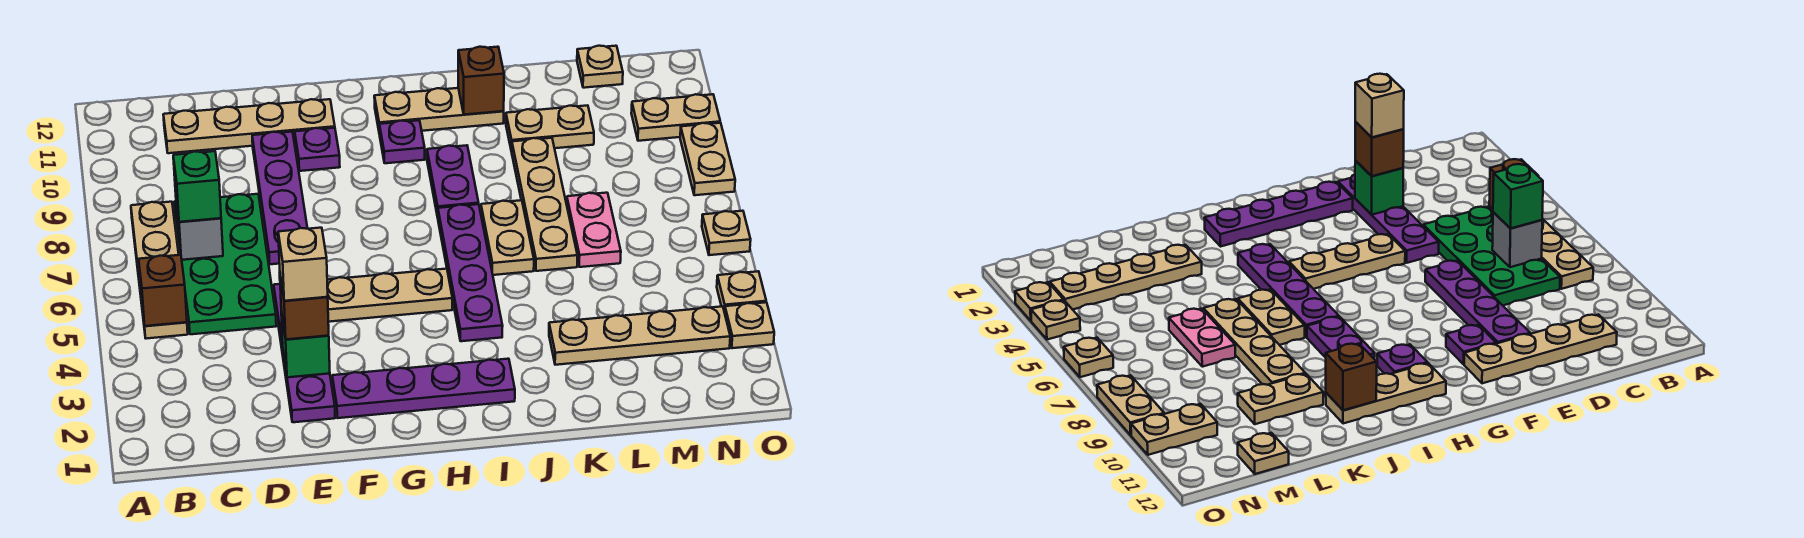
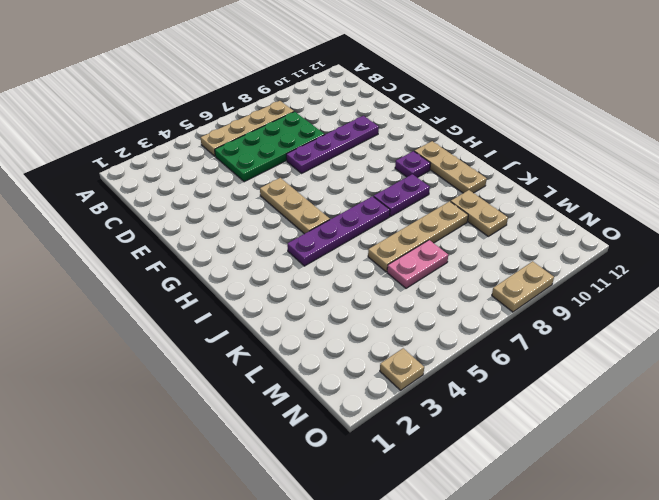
none -> tan plate C11:F11 level 1
none -> purple plate E2:E5 level 1
none -> purple plate F2:I2 level 1
none -> purple plate F10 level 1

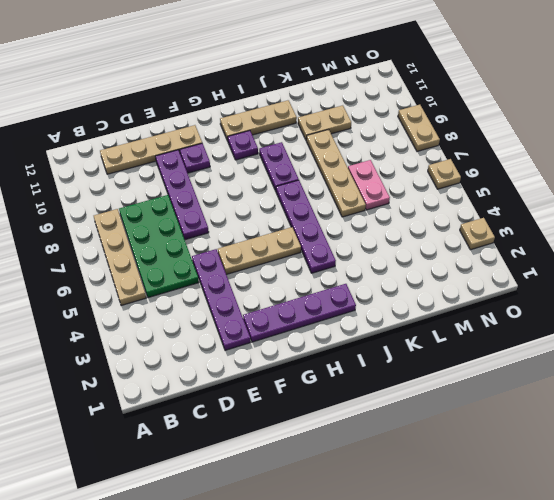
none -> tan plate J6:J7 level 1
none -> tan plate K3:N3 level 1
none -> tan plate M12 level 1
none -> tan plate N10:O10 level 1

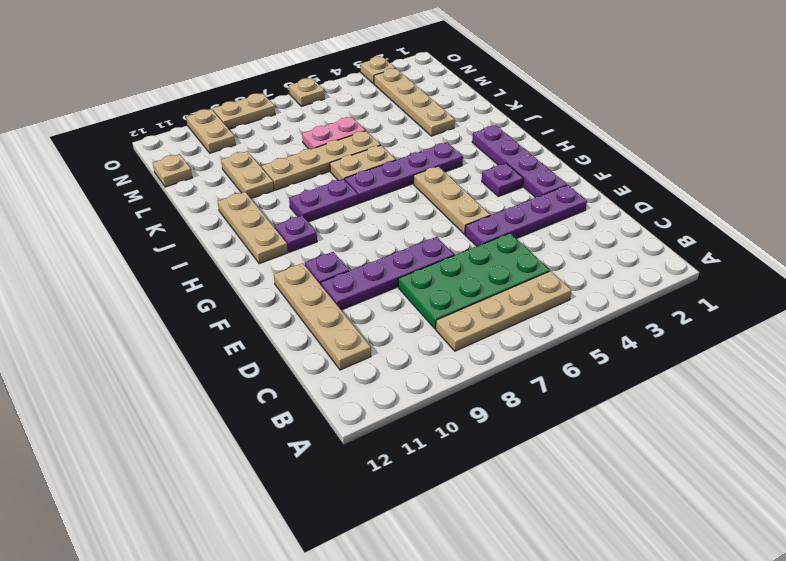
purple plate G3 level 1 -> none
none -> tan plate O4 level 1
none -> brown brick B5 level 2
none -> grey brick C7 level 2
none -> green brick E3 level 2

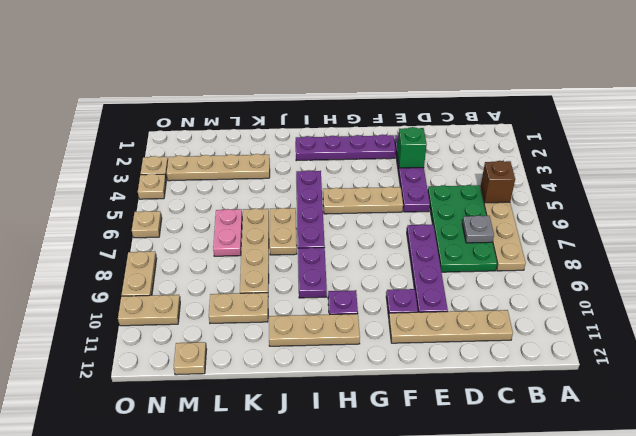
grey plate C7 level 2 -> grey brick C7 level 2
none -> brown brick J11 level 2
none -> green brick C7 level 3
none -> brown brick E3 level 3
none -> tan brick E3 level 4

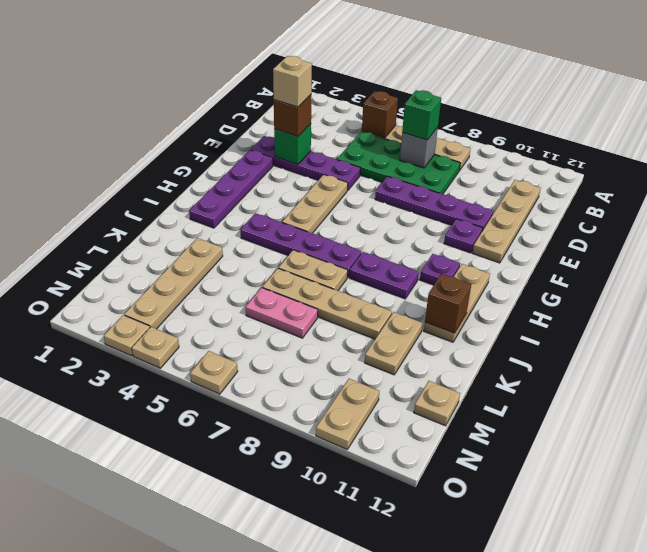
none -> tan plate O8:O9 level 1

